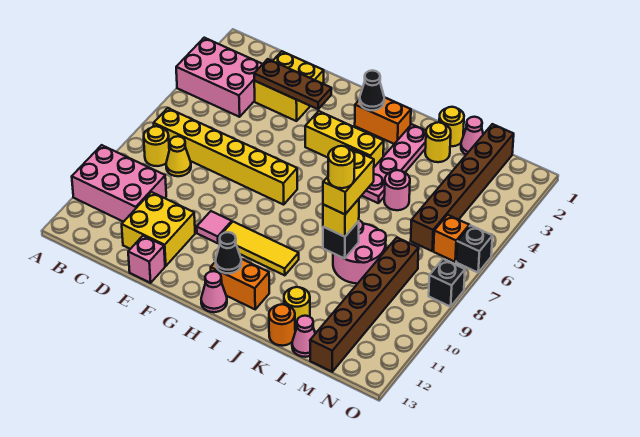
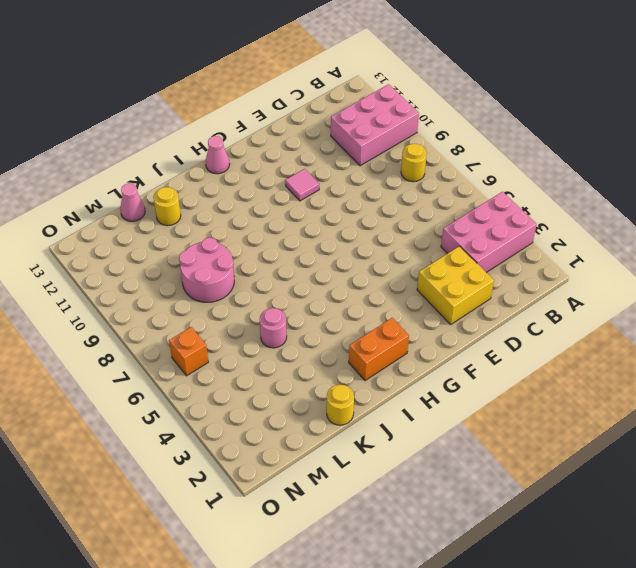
none -> yellow brick B7:G7 level 1
none -> yellow cone C8 level 1
none -> yellow brick D11:E12 level 1
none -> pink brick E13 level 1

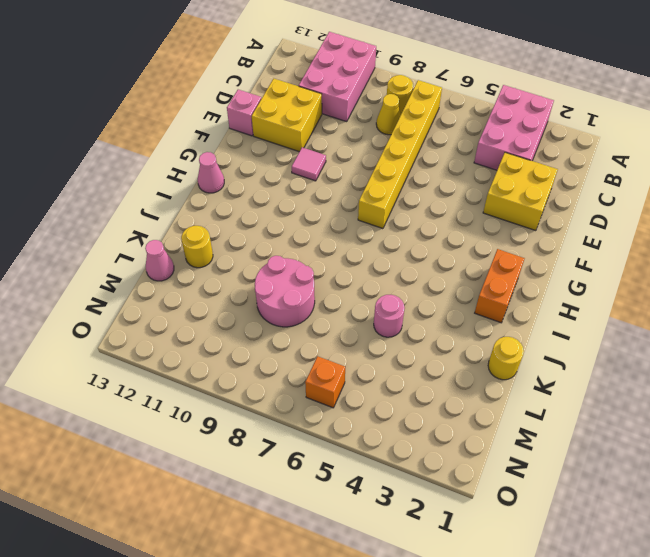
none -> yellow brick G4:I4 level 1
none -> yellow tile G10:I10 level 1
none -> orange brick H12:I12 level 1
none -> pink plate J2:J5 level 1

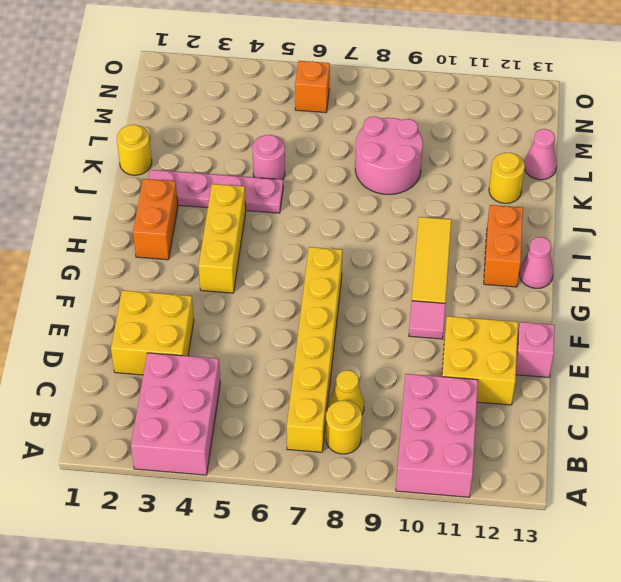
none -> yellow round brick K2 level 1
none -> orange round brick K13 level 1
none -> pink cone L1 level 1
none -> brown brick M1:M6 level 1

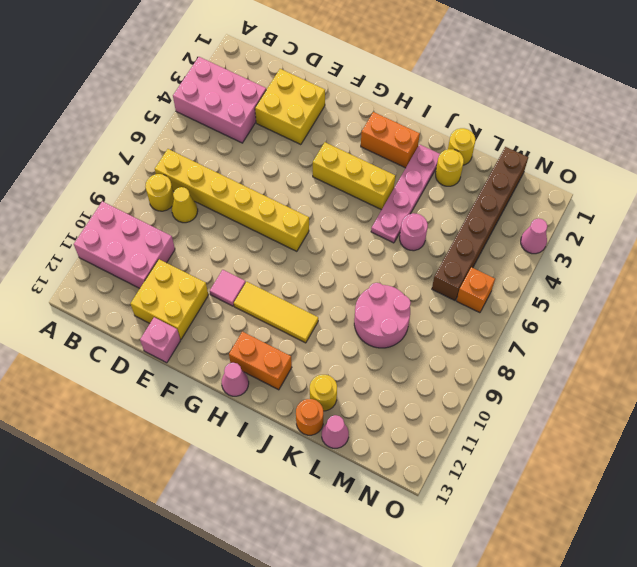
pink cone O3 level 1 -> pink cone L1 level 1
none -> brown brick M8:M13 level 1
none -> black brick O6 level 1
none -> black brick O8 level 1
none -> brown plate D3:F3 level 2

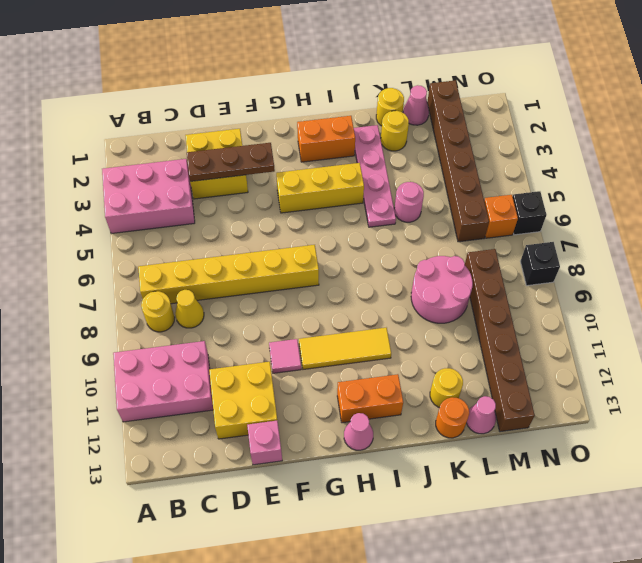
none -> black cone H2 level 2
none -> black cone H12 level 2
none -> black brick K9 level 2
none -> yellow brick K9 level 3

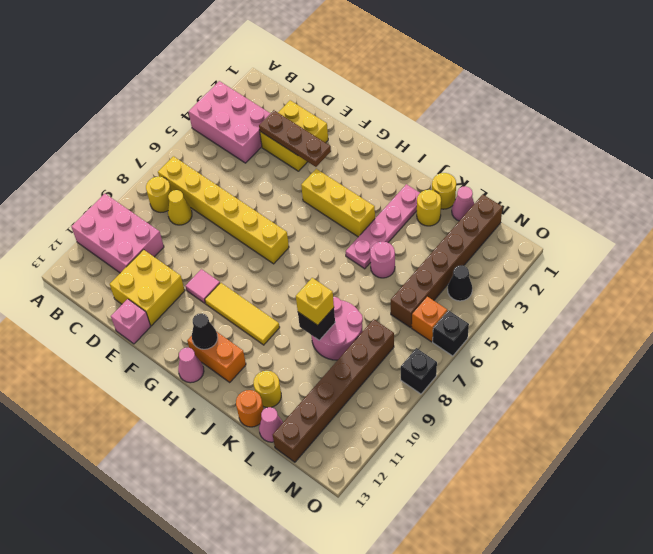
black cone N4 level 1 -> black cone H2 level 2
none -> orange brick H2:I2 level 1
none -> yellow brick K8:K9 level 4
none -> yellow round brick K9 level 5

